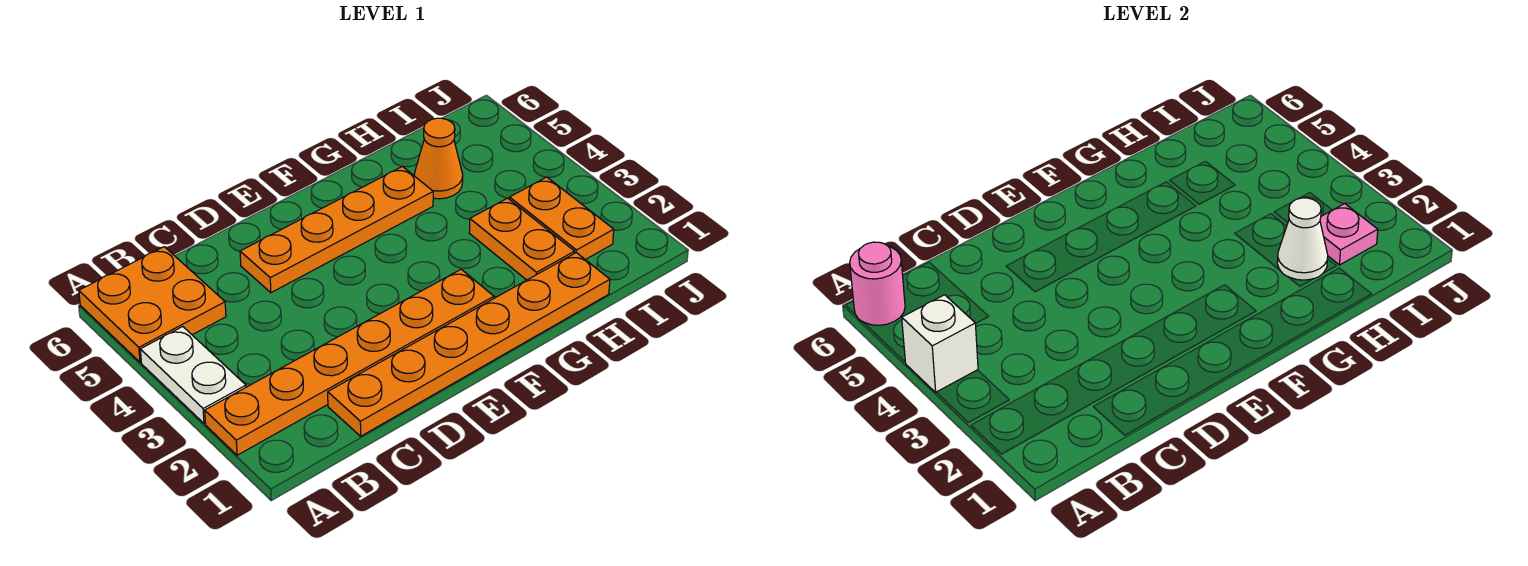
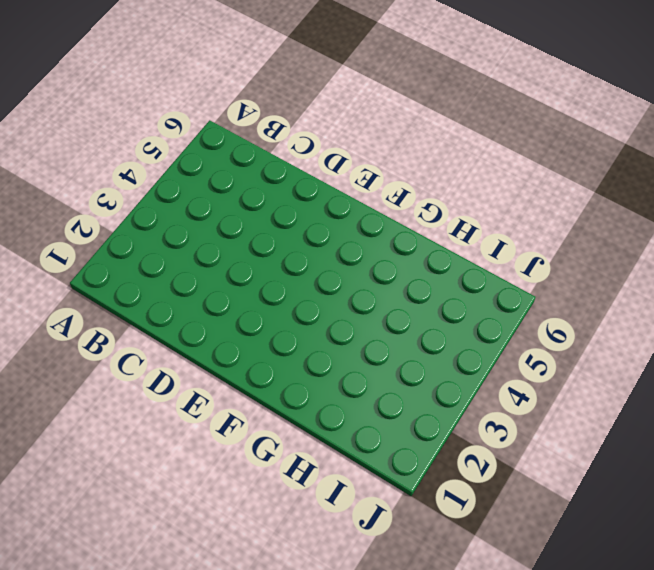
none -> orange plate A2:F2 level 1
none -> white plate A3:A4 level 1
none -> orange plate A5:B6 level 1

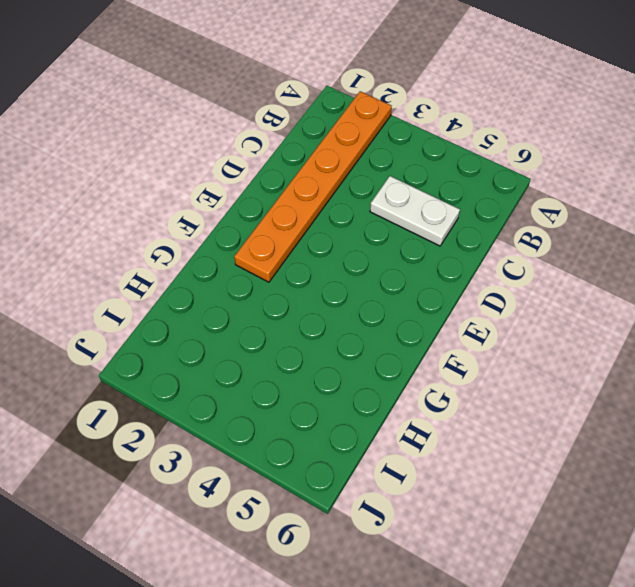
white plate C4:C5 level 1 -> white plate A3:A4 level 1
none -> orange plate A5:B6 level 1
none -> orange plate C1:H1 level 1
none -> orange plate D5:G5 level 1

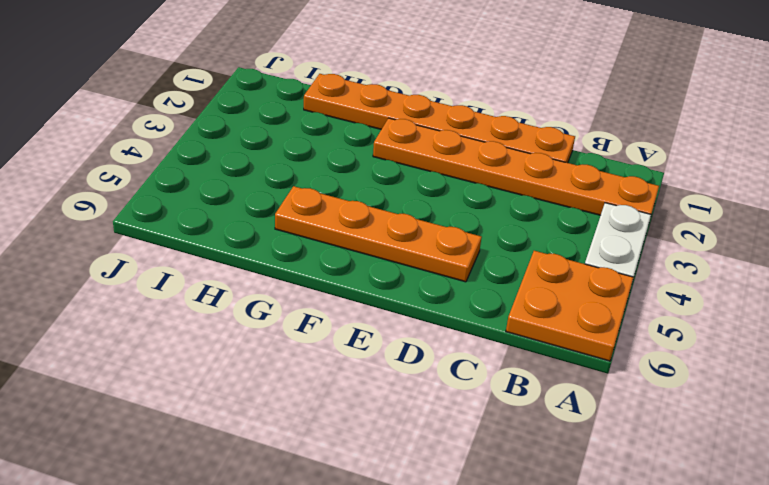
none -> orange plate H2:H3 level 1
none -> orange cone H5 level 1
none -> orange plate I2:I3 level 1

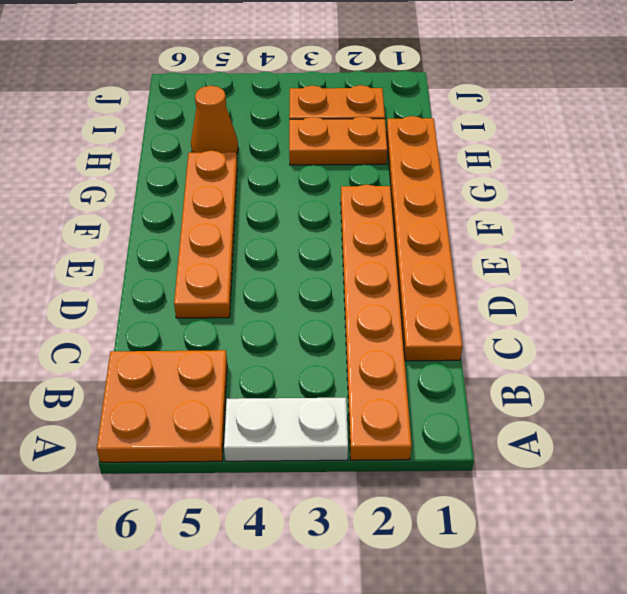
none -> white brick A4 level 2
none -> pink round brick A6 level 2
none -> white cone H2 level 2

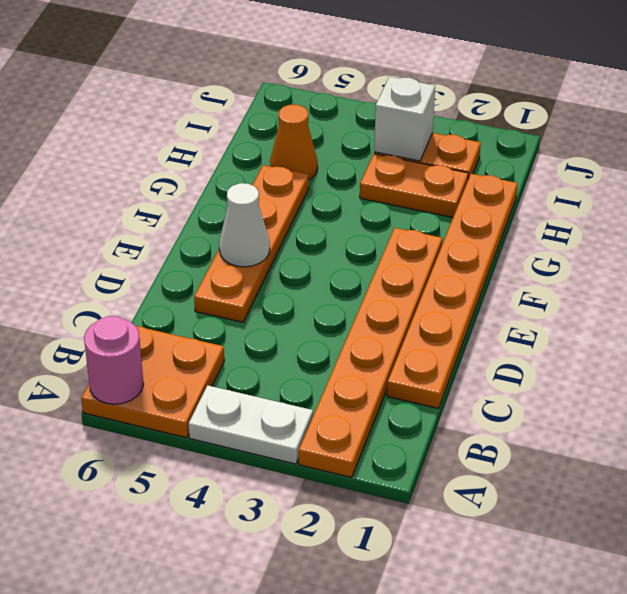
white cone E5 level 2 -> white cone H2 level 2
white brick I3 level 2 -> white brick A4 level 2
none -> pink plate I2 level 2

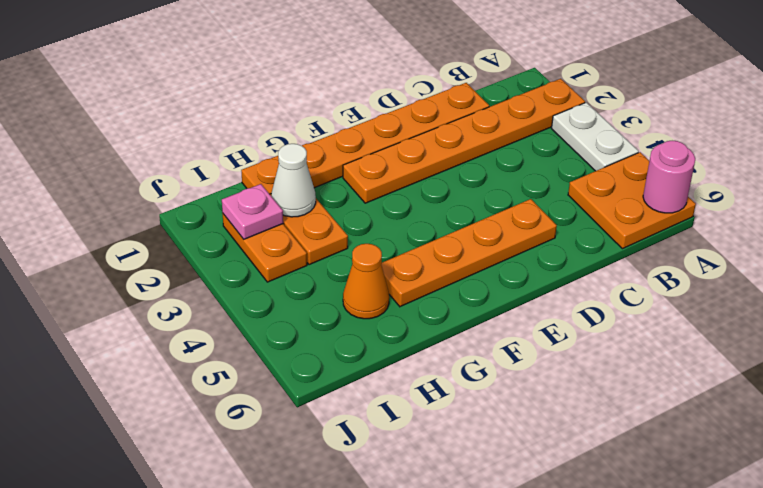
none -> white brick A4 level 2

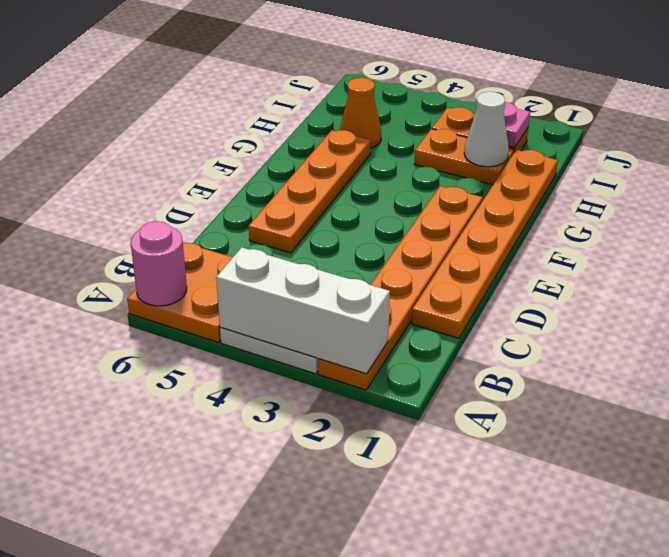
white brick A2:A4 level 2 -> white brick A4 level 2

